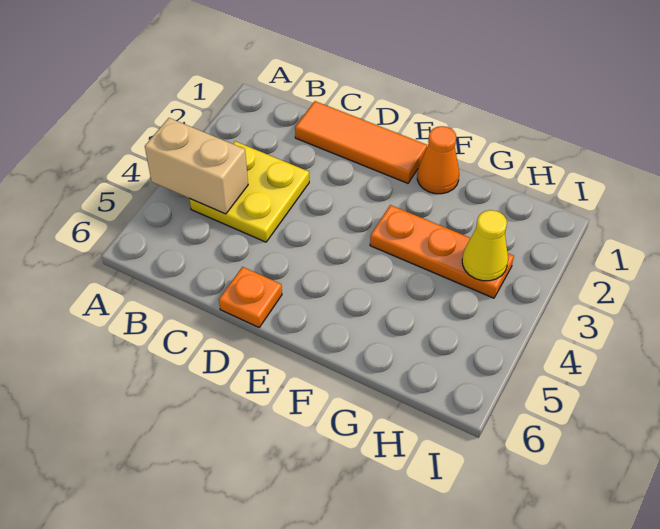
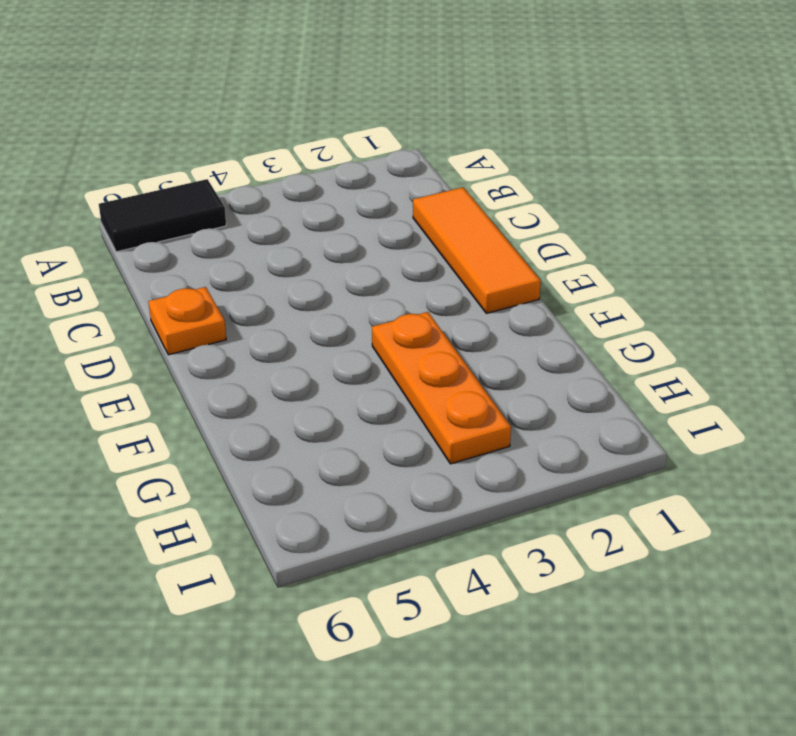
black tile A5:A6 level 1 -> none
none -> yellow plate B3:C4 level 1
none -> orange cone F1 level 1

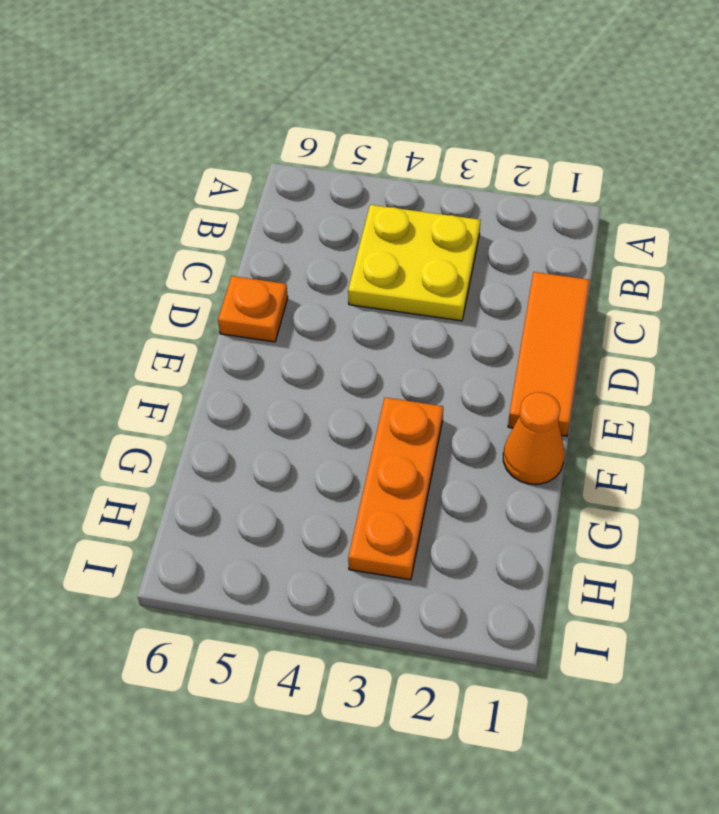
none -> tan brick A4:B4 level 2
none -> yellow cone H3 level 2

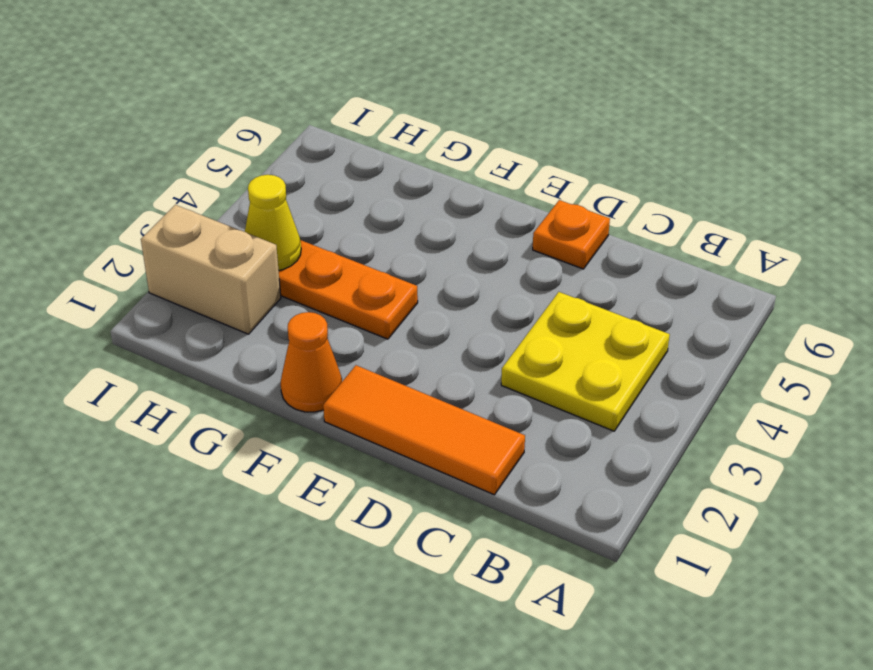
tan brick H2:I2 level 1 -> tan brick A4:B4 level 2

